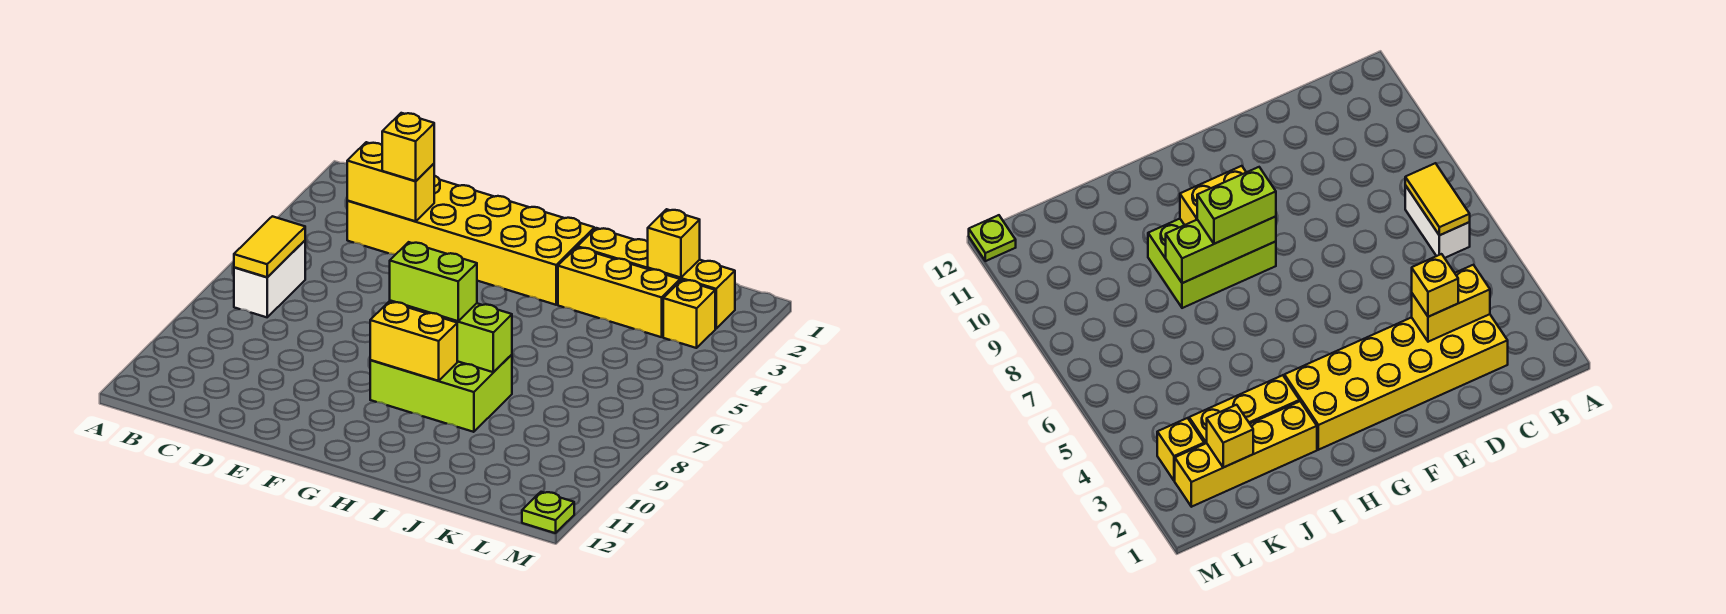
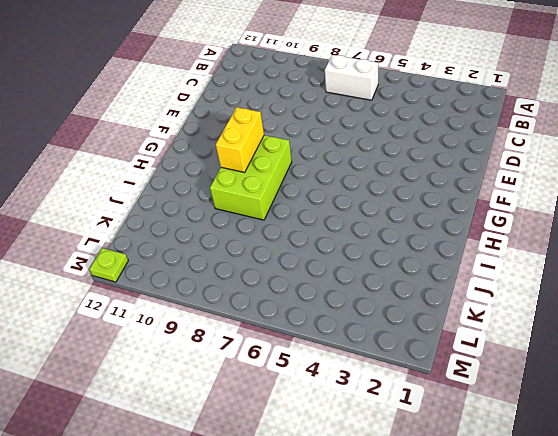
none -> yellow brick C2:H3 level 1
none -> yellow brick I2:L2 level 1
none -> yellow brick I3:K3 level 1

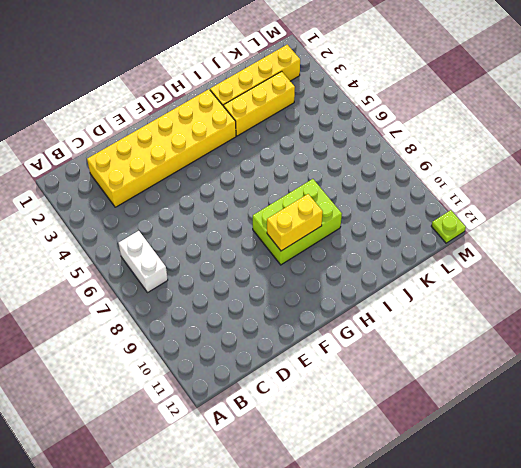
none -> yellow brick L3 level 1
none -> yellow tile B6:B7 level 2
none -> yellow brick C3:D3 level 2

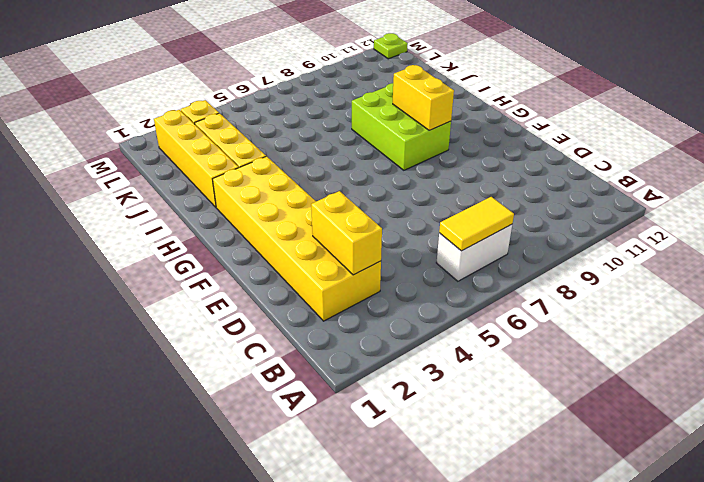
none -> lime brick G8:I8 level 2
none -> yellow brick K2 level 2
none -> yellow brick D3 level 3

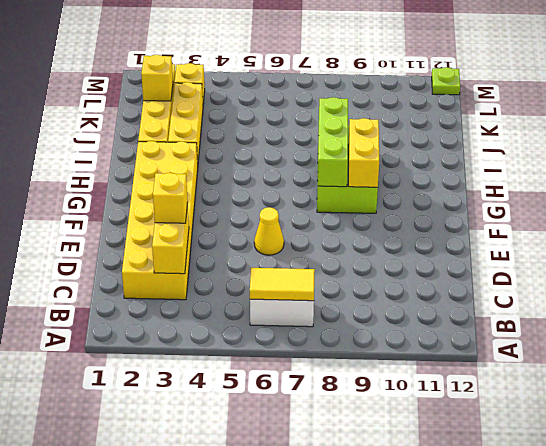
yellow cone E6 level 1 -> none
none -> lime brick G8:H8 level 3

